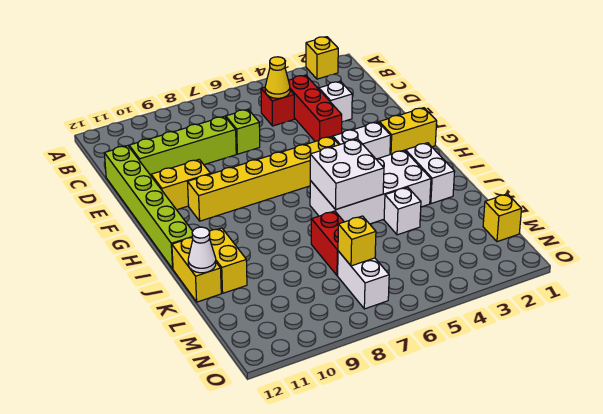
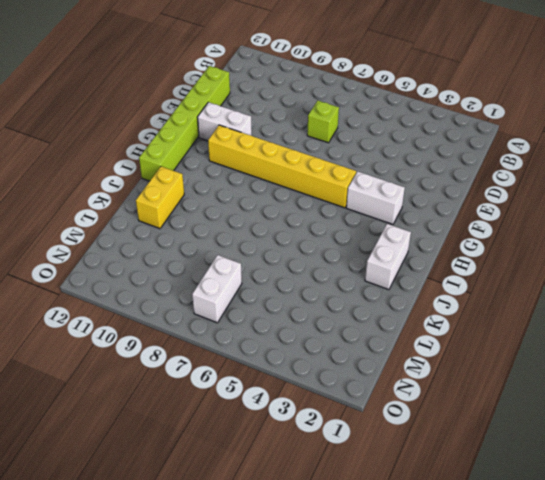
white brick F10:F11 level 1 -> yellow brick F10:F11 level 1
none -> yellow brick A2 level 1
none -> red brick C4:E4 level 1
none -> red brick C5 level 1

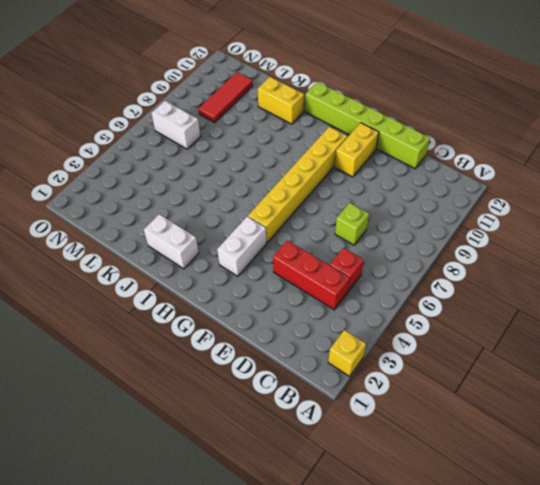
red tile M9:M11 level 1 -> none
none -> white brick D3 level 1
none -> lime brick D8:D11 level 1
none -> yellow brick G1:G2 level 1

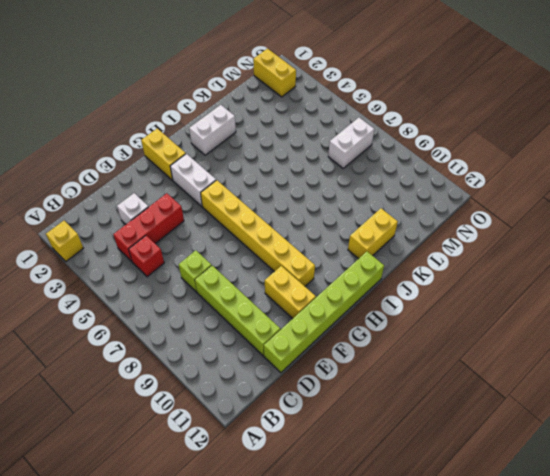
yellow brick N1:N2 level 1 -> yellow brick J12:K12 level 1
none -> white brick I3:J6 level 1
none -> white brick K4 level 1
none -> red brick K7:L7 level 1

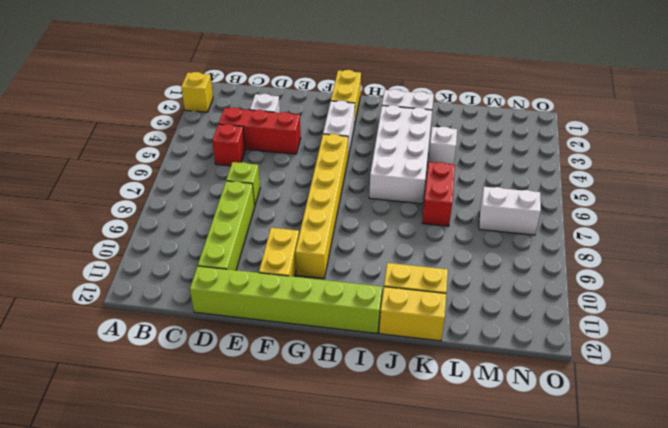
red brick K6:K7 level 1 -> red brick K7:L7 level 1
none -> yellow brick M1 level 1
none -> yellow cone C5 level 2
none -> white brick I5:J6 level 2

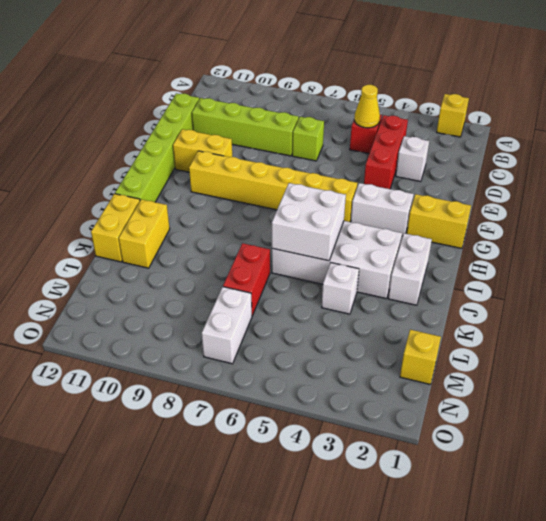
none -> white cone K12 level 2
none -> yellow brick M7 level 2

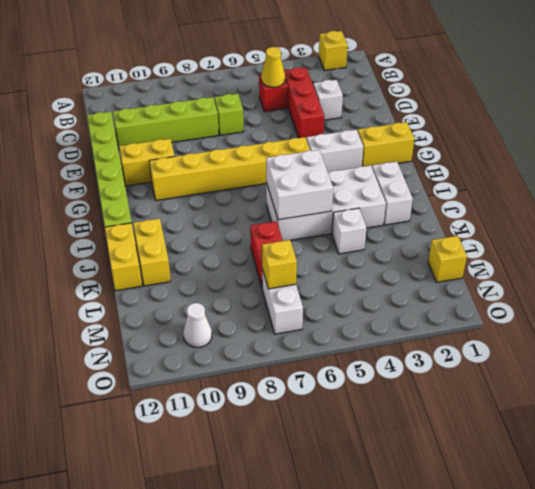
white cone N10 level 1 -> white cone K12 level 2

